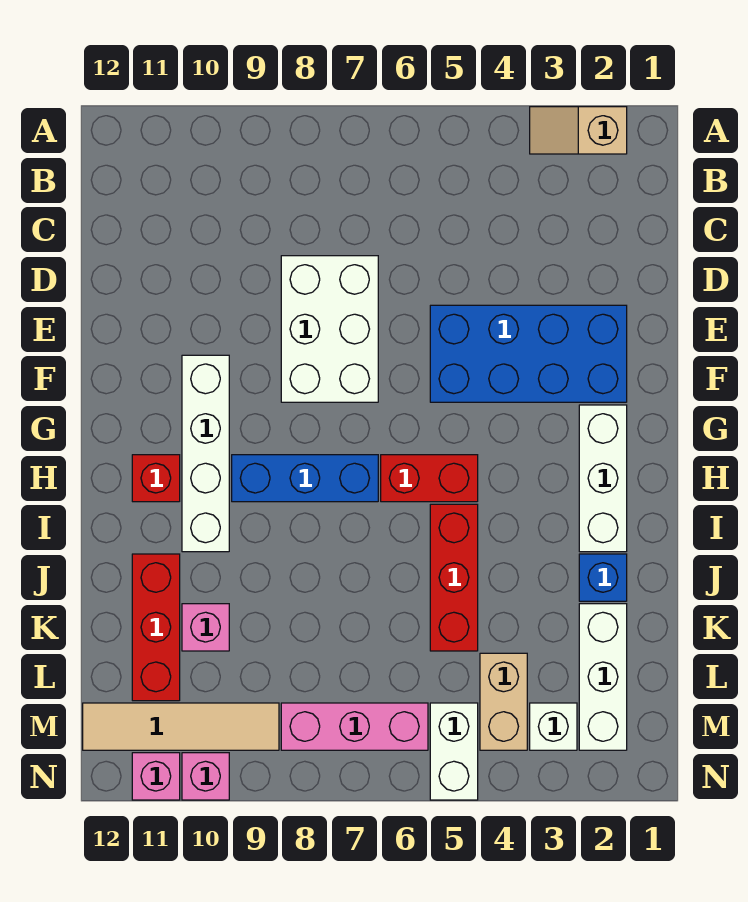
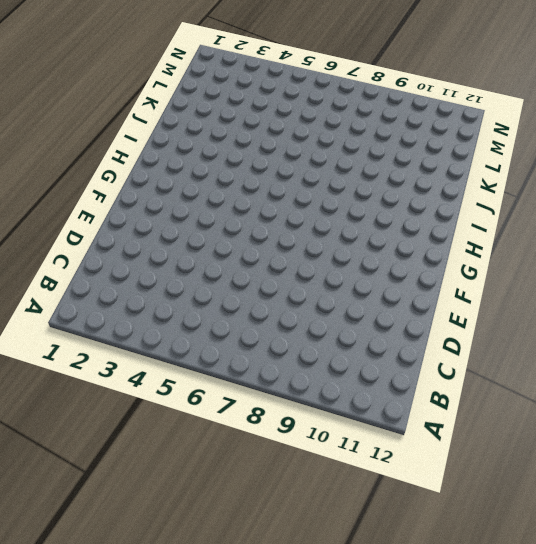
none -> tan slope A2:A3 level 1 top 2
none -> white brick D7:F8 level 1
none -> blue brick E2:F5 level 1

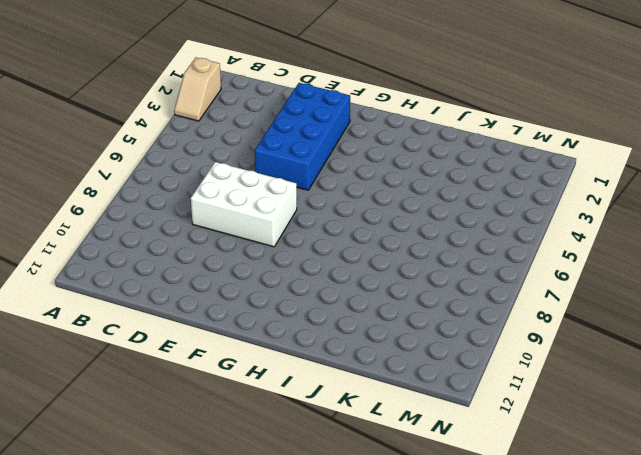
none -> white brick F10:I10 level 1
none -> white brick G2:I2 level 1
none -> red brick H5:H6 level 1

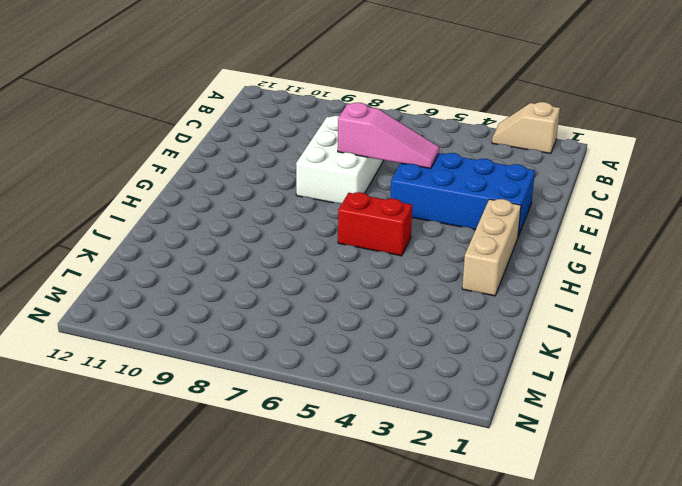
pink slope E5:E7 level 2 top 7 -> none
tan brick G2:I2 level 1 -> white brick G2:I2 level 1
none -> white brick F10:I10 level 1
none -> blue brick H7:H9 level 1
none -> red brick H11 level 1

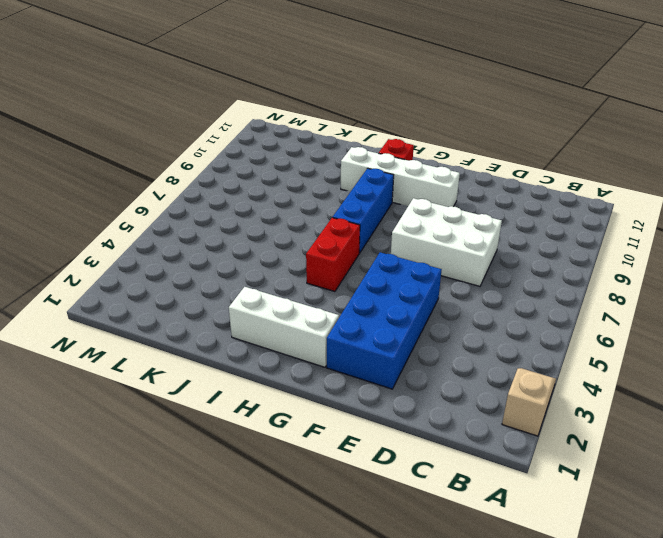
none -> red brick I5:K5 level 1
none -> blue brick J2 level 1
none -> red brick J11:L11 level 1

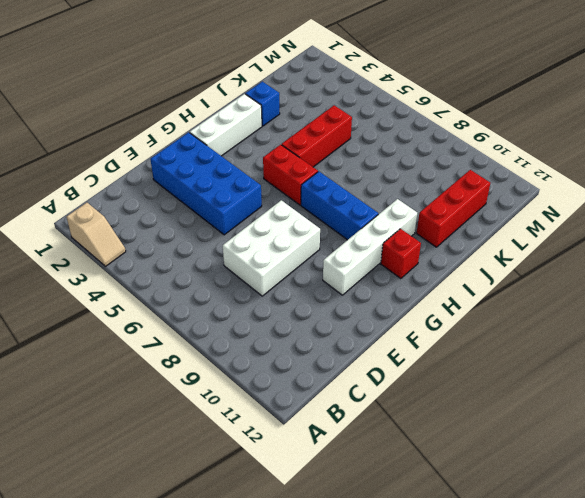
none -> white brick K2:M2 level 1
none -> pink brick K10 level 1
none -> tan brick L4:M4 level 1

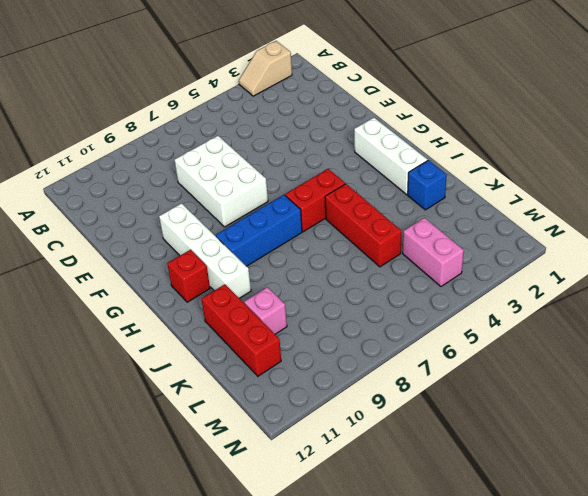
pink brick L4:M4 level 1 -> tan brick L4:M4 level 1
none -> blue brick E2:F5 level 1
none -> white brick K2:M2 level 1
none -> white brick M3 level 1

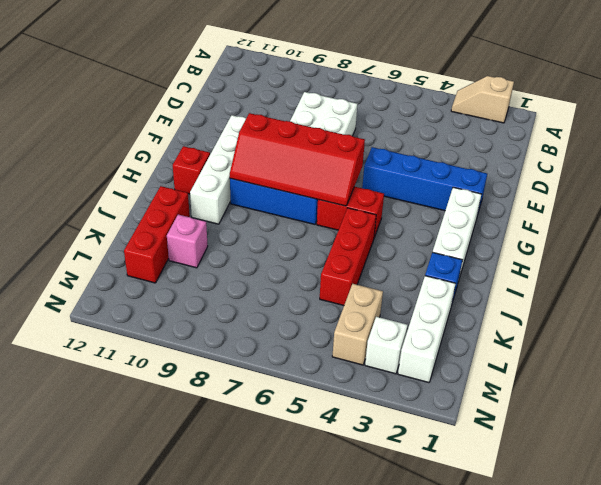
blue brick F2:F5 level 1 -> blue brick E2:F5 level 1
red slope G6:H9 level 2 top G -> none
none -> white brick M5:N5 level 1
none -> pink brick M6:M8 level 1
none -> tan tile M9:M12 level 1

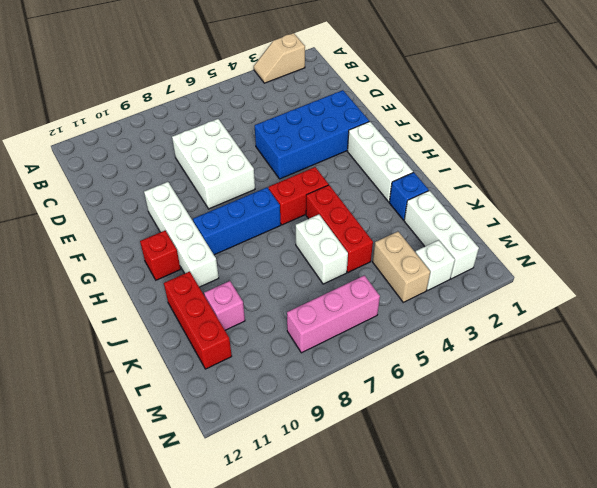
white brick J6:K6 level 1 -> white brick M5:N5 level 1
none -> tan tile M9:M12 level 1
none -> pink brick N10 level 1
none -> pink brick N11 level 1

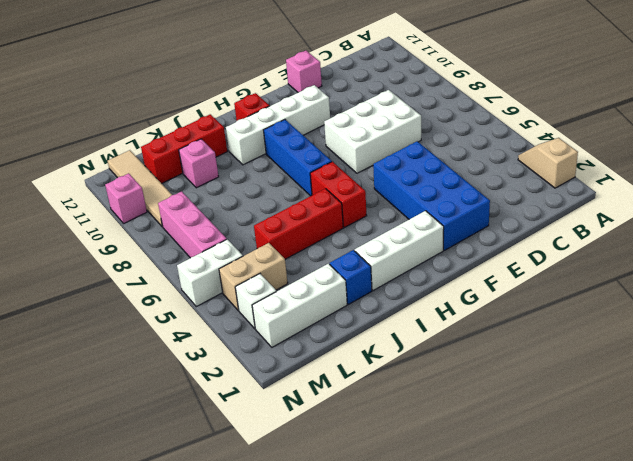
pink brick E12 level 1 -> pink brick N11 level 1

